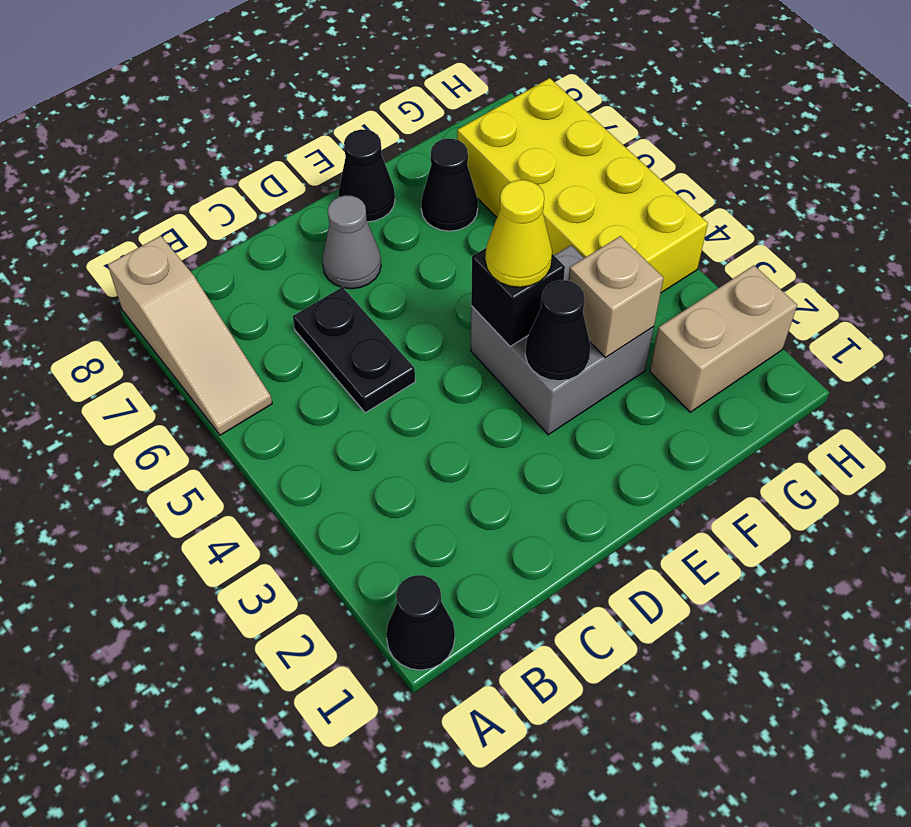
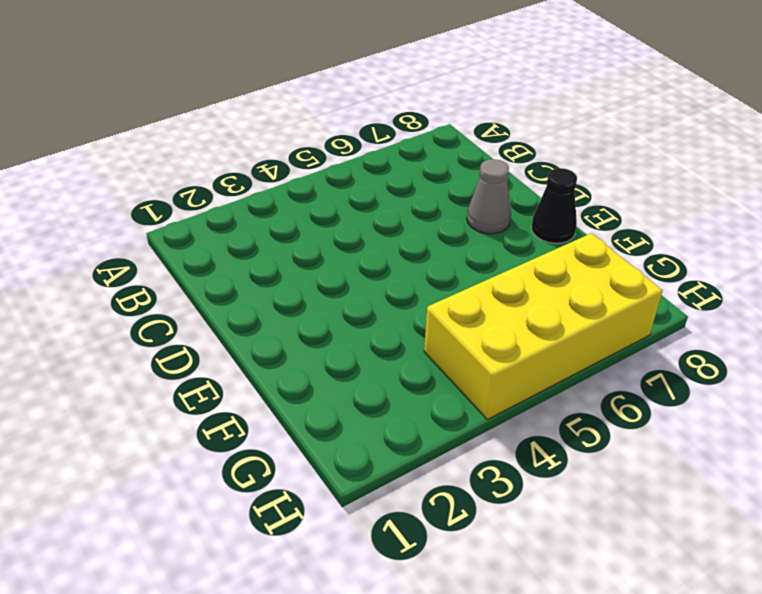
none -> black cone A1 level 1
none -> tan slope A6:A8 level 1 top 8
none -> black plate C5:C6 level 1

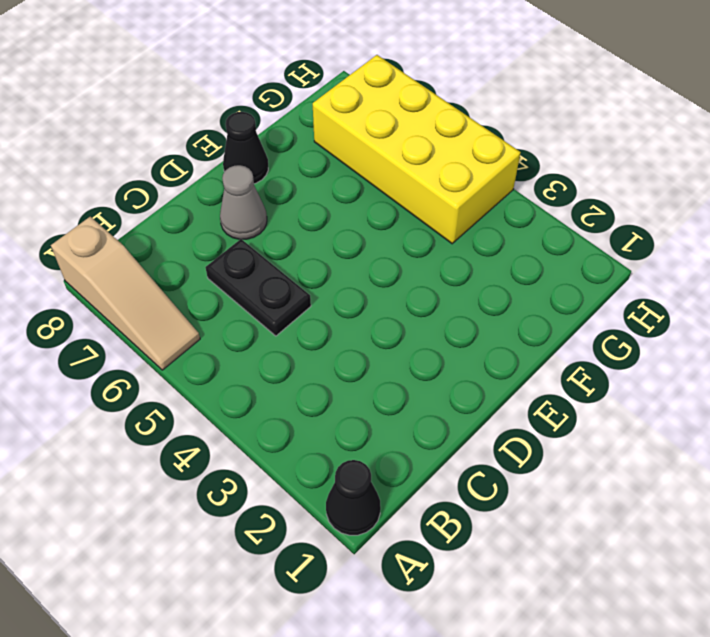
none -> grey brick E3:F4 level 1
none -> black cone F7 level 1
none -> tan brick G2:H2 level 1

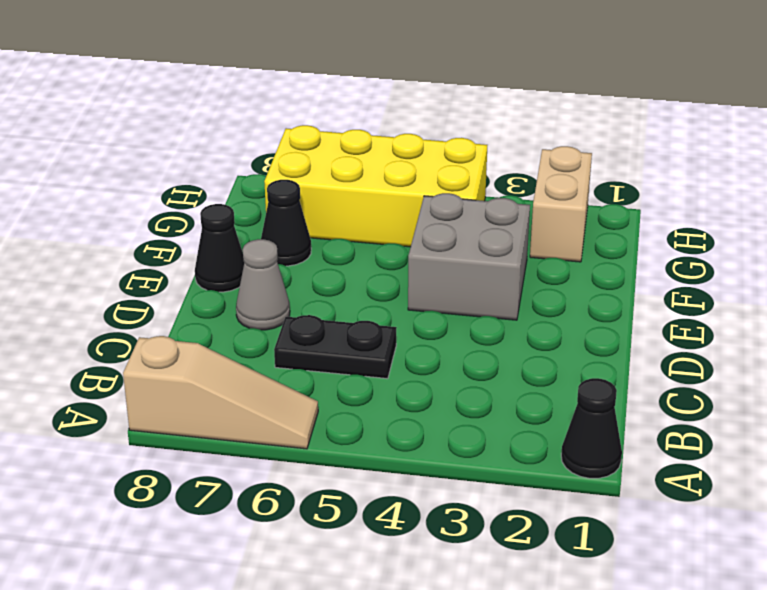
none -> black cone E3 level 2
none -> black brick E4 level 2
none -> tan brick F3 level 2

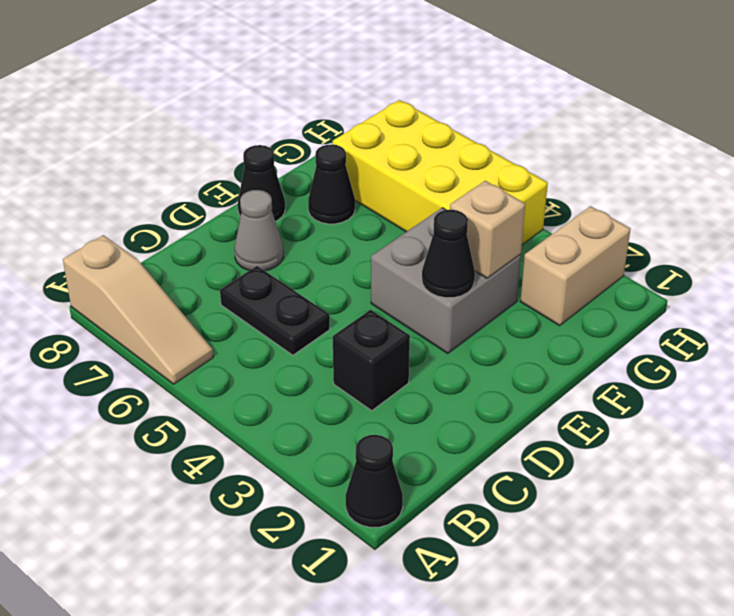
black brick C3 level 1 -> black brick E4 level 2
none -> yellow cone E4 level 3

